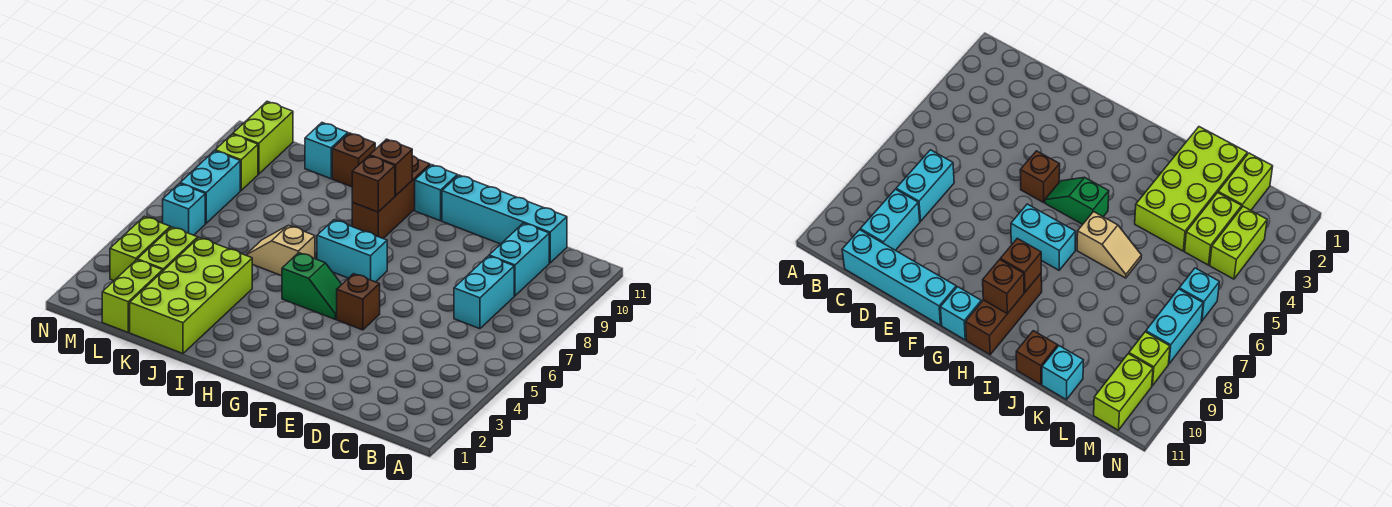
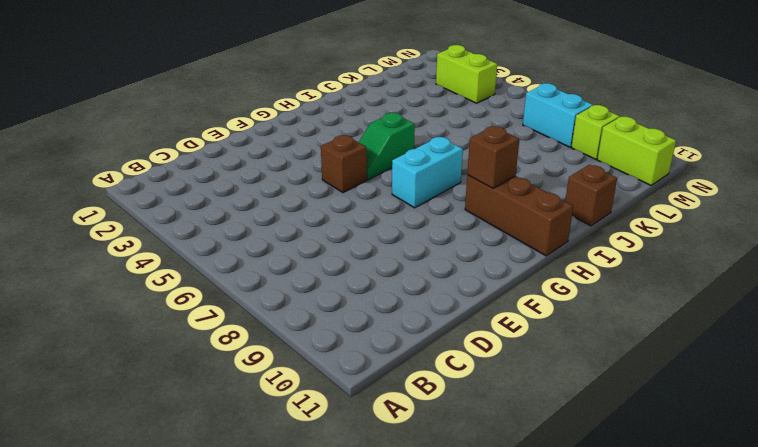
none -> cyan brick C7:C8 level 1
none -> cyan brick C9:C10 level 1
none -> cyan brick C11:F11 level 1

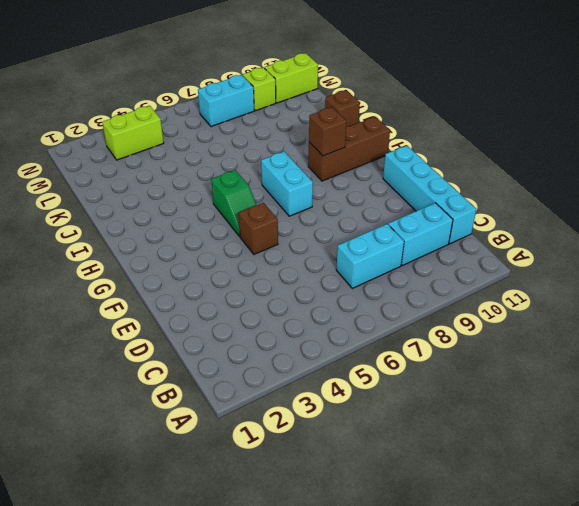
none -> cyan brick G11 level 1
none -> tan slope I6:J6 level 1 top I
none -> lime brick J1:K4 level 1

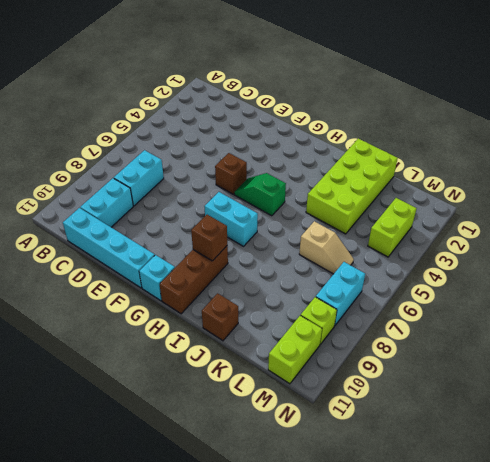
tan slope K6:L6 level 1 top K -> tan slope I6:J6 level 1 top I
none -> cyan brick K11 level 1
none -> lime brick L1:L2 level 1
none -> lime brick L3:L4 level 1

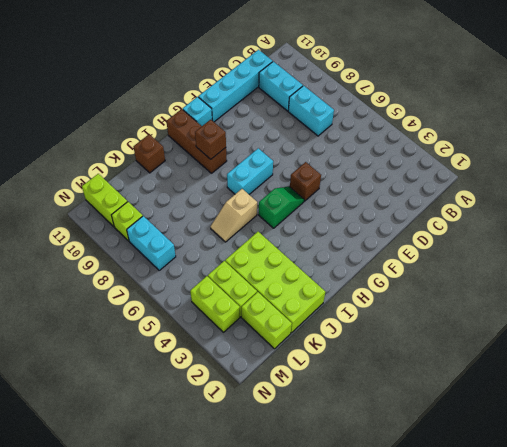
none -> cyan brick K11 level 1
none -> cyan brick M6 level 1
none -> brown brick H10 level 2

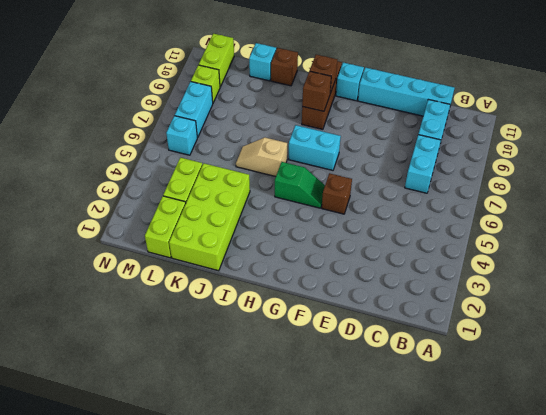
none -> lime brick M3:M4 level 1

